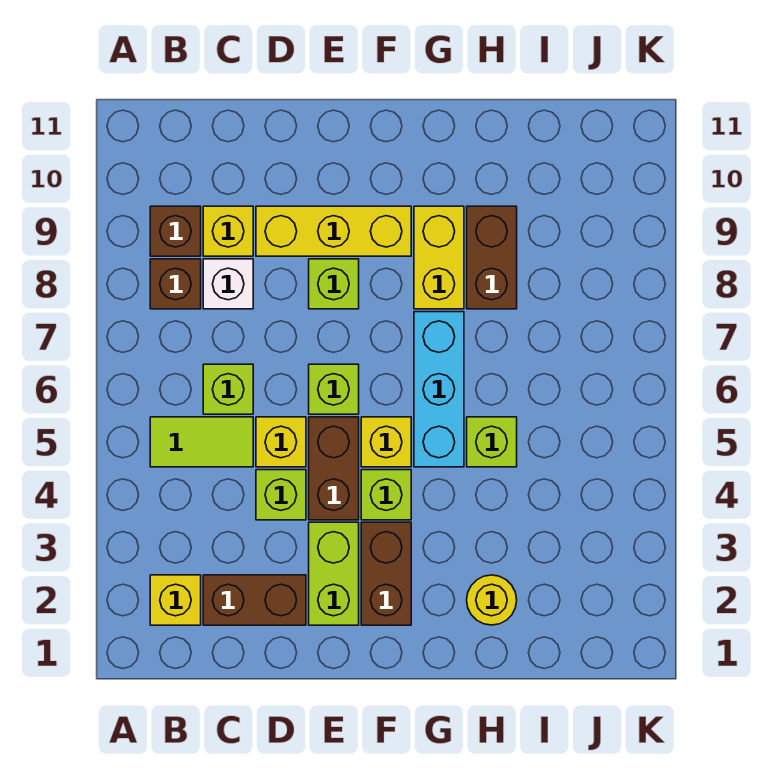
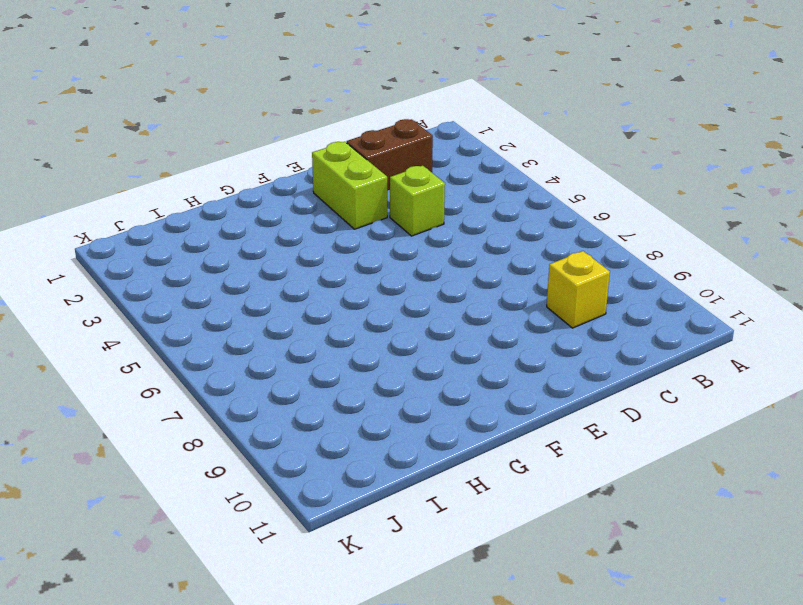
none -> yellow brick B2 level 1
none -> lime tile B5:C5 level 1
none -> brown brick B8 level 1

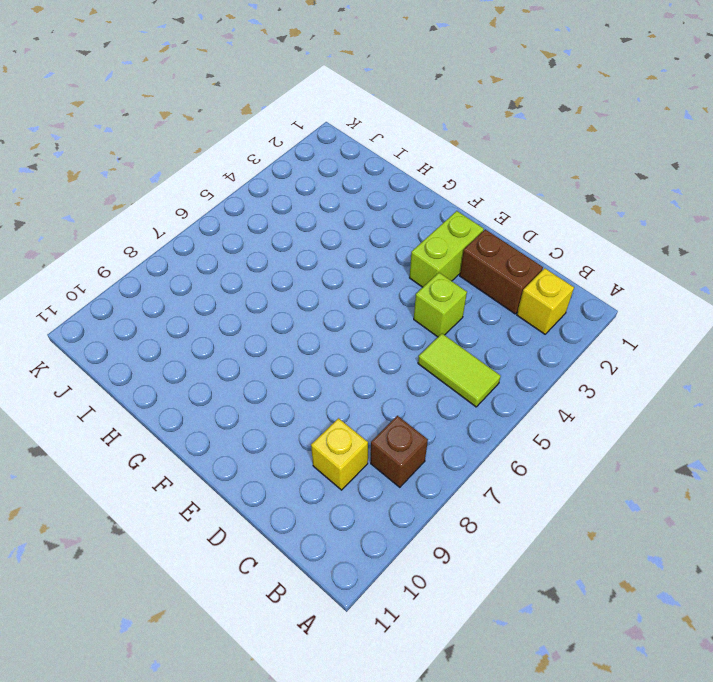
none -> brown brick B9 level 1
none -> lime brick C6 level 1
none -> white brick C8 level 1

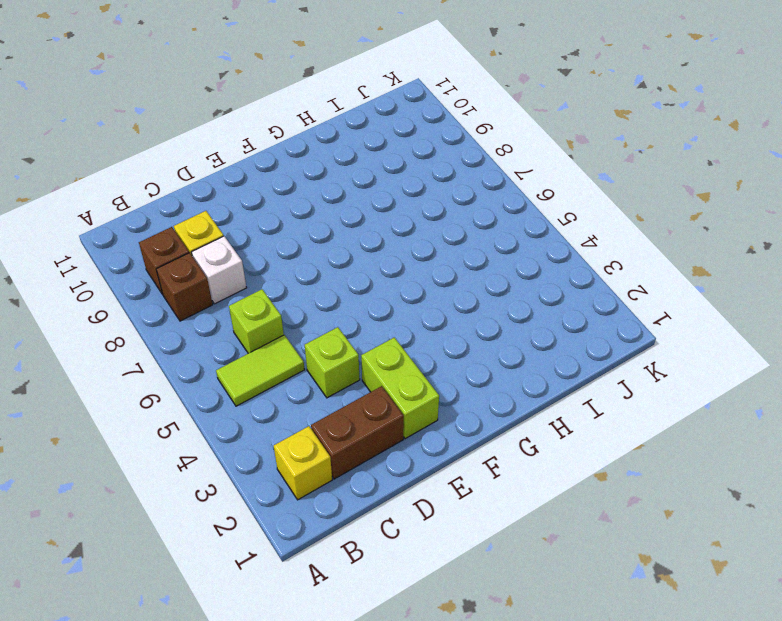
none -> yellow brick D5 level 1
none -> yellow brick D9:F9 level 1
none -> brown brick E4:E5 level 1

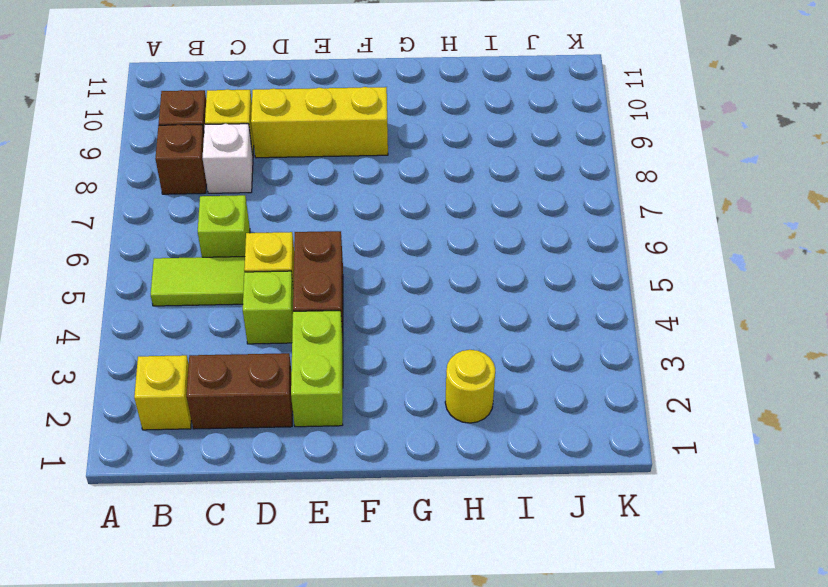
none -> lime brick E6 level 1
none -> lime brick E8 level 1
none -> brown brick F2:F3 level 1

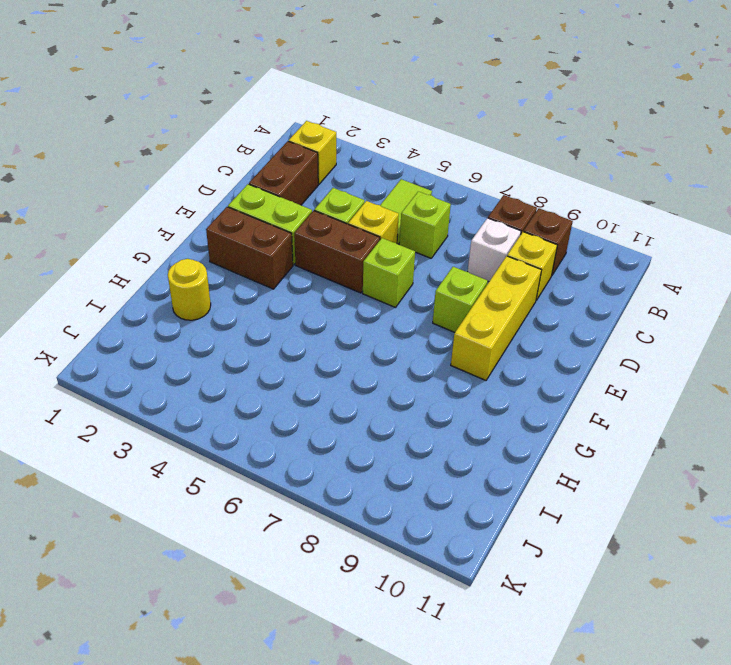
none -> lime brick F4 level 1
none -> yellow brick F5 level 1
none -> cyan brick G5:G7 level 1

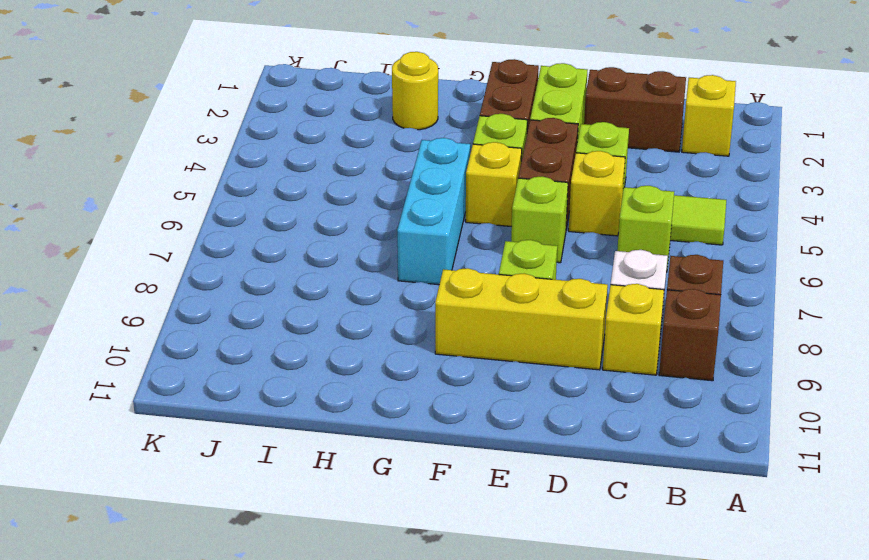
none -> yellow brick G8:G9 level 1
none -> lime brick H5 level 1
none -> brown brick H8:H9 level 1

